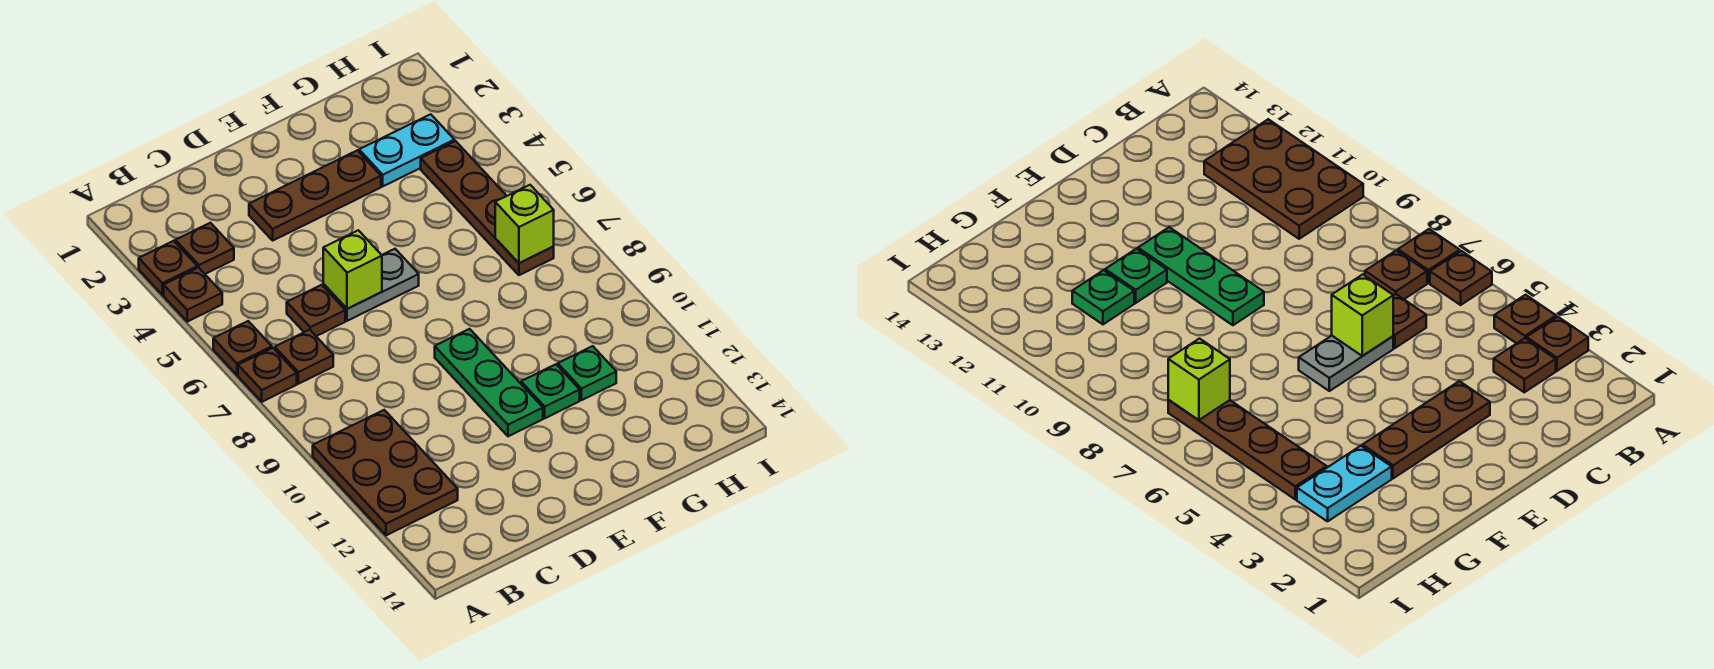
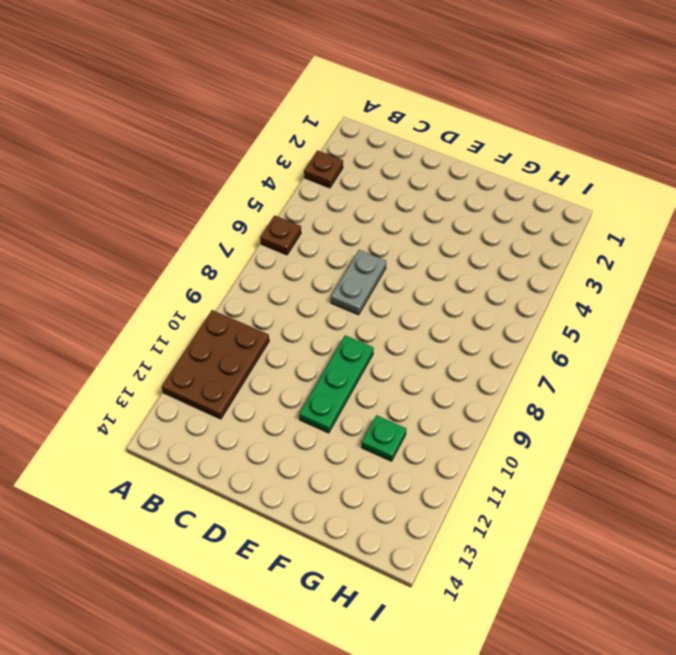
grey plate D6:D7 level 1 -> grey plate D6:E6 level 1
none -> brown plate A4 level 1
none -> brown plate A7 level 1
none -> brown plate B3 level 1

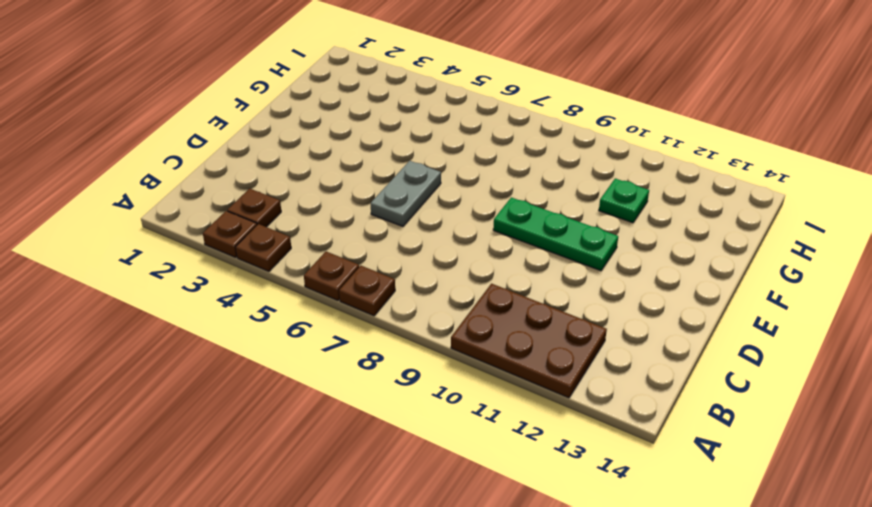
none -> brown plate B7 level 1
none -> brown plate C6 level 1
none -> brown plate D3:F3 level 1

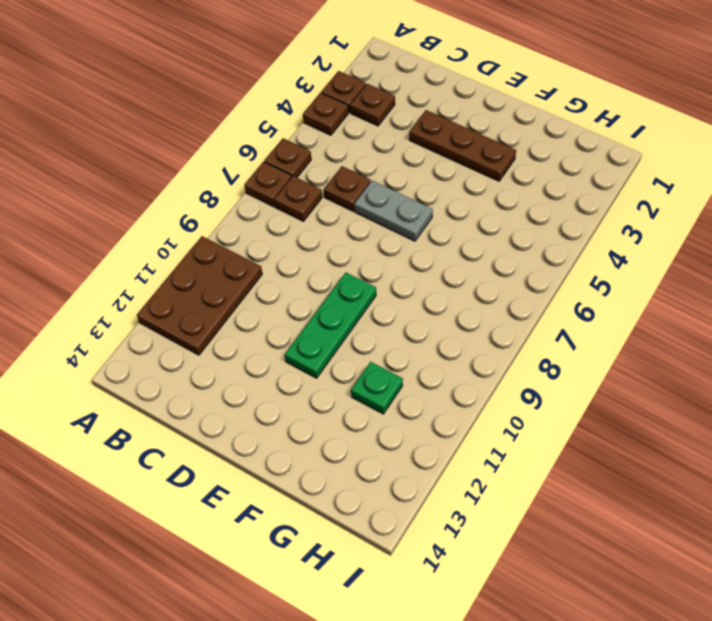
none -> green plate F11 level 1
none -> cyan plate G3:H3 level 1
none -> brown plate H4:H7 level 1

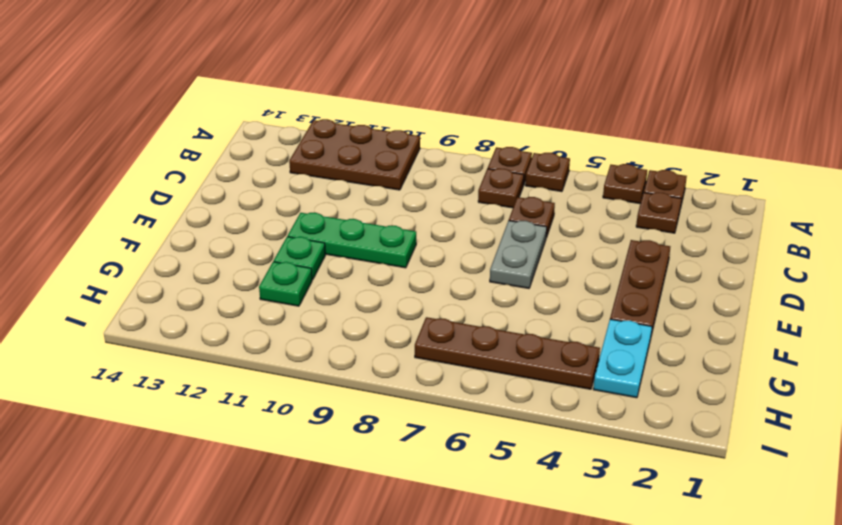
none -> lime brick D6 level 2
none -> lime brick H7 level 2

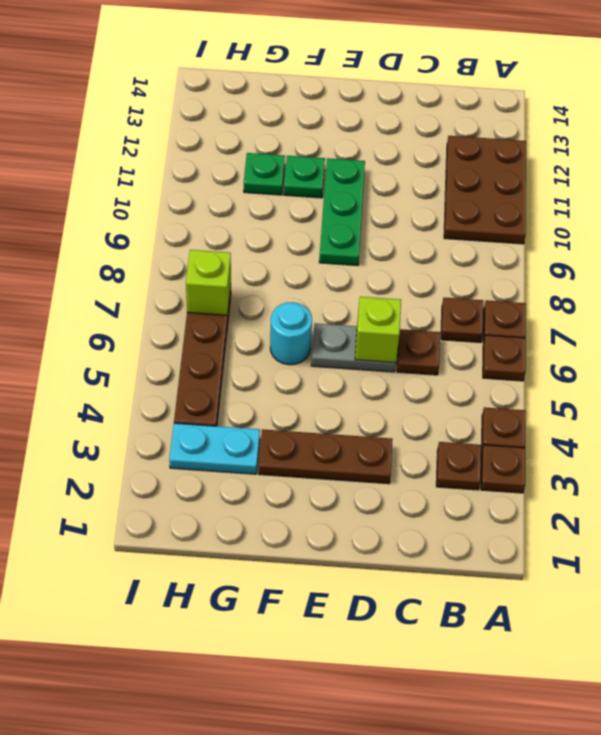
cyan round brick F6 level 1 -> none

